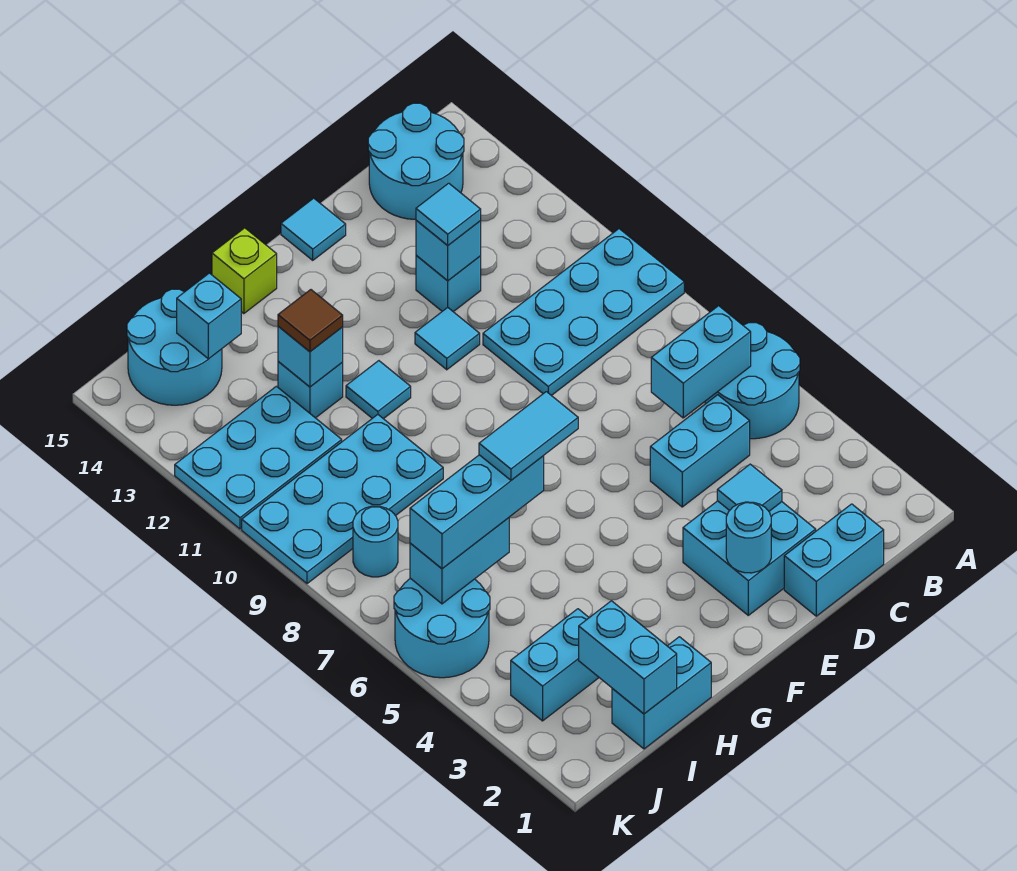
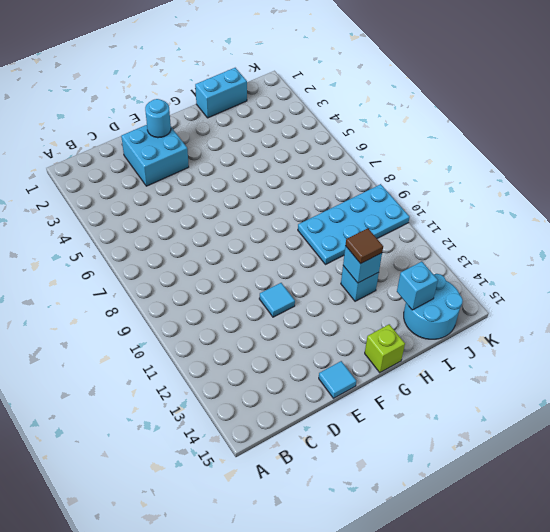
none -> cyan round brick A5:B6 level 1
none -> cyan plate A9:D10 level 1
none -> cyan round brick B14:C15 level 1
none -> cyan brick C1:D1 level 1

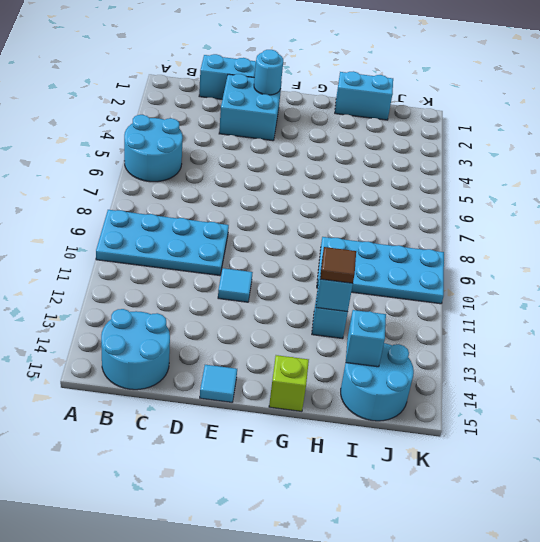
none -> cyan brick C5:D5 level 1
none -> cyan brick D12 level 1
none -> cyan tile G11 level 1
none -> cyan brick I3:J3 level 1

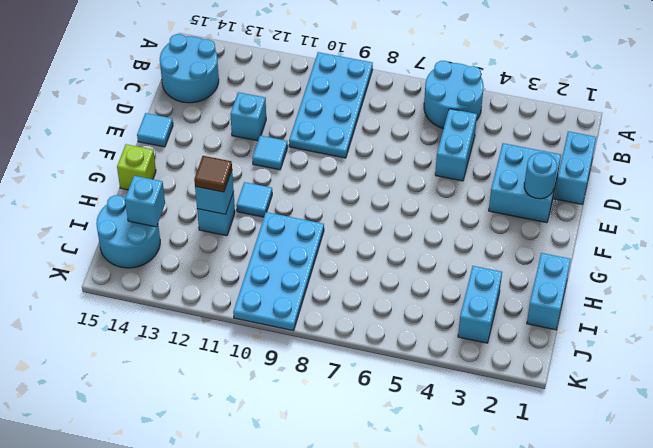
none -> cyan plate I11:K12 level 1
none -> cyan round brick J5:K6 level 1
none -> cyan round brick J8 level 1
none -> cyan brick B6:C6 level 2

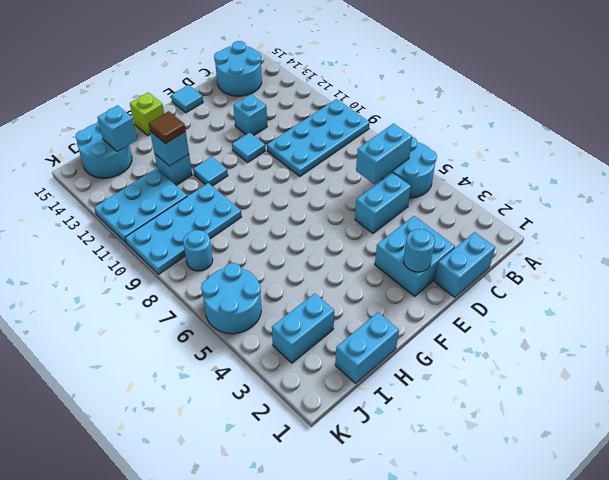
none -> cyan tile D3 level 2
none -> cyan brick D12 level 2
none -> cyan brick I1:I2 level 2
none -> cyan brick I6:J6 level 2

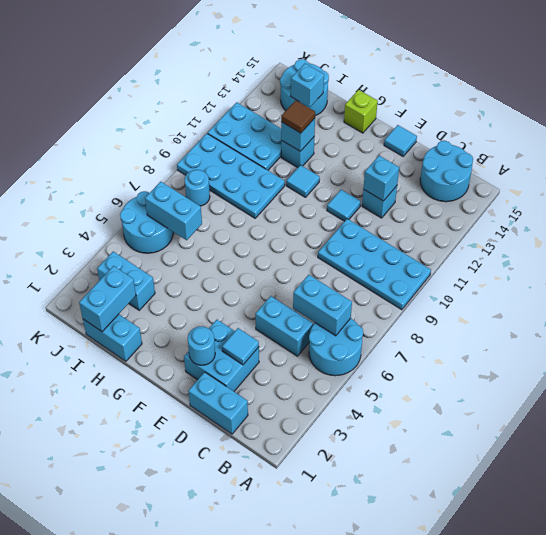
none -> cyan tile D12 level 3
none -> cyan brick H6:J6 level 3
none -> cyan tile G6:H6 level 4

